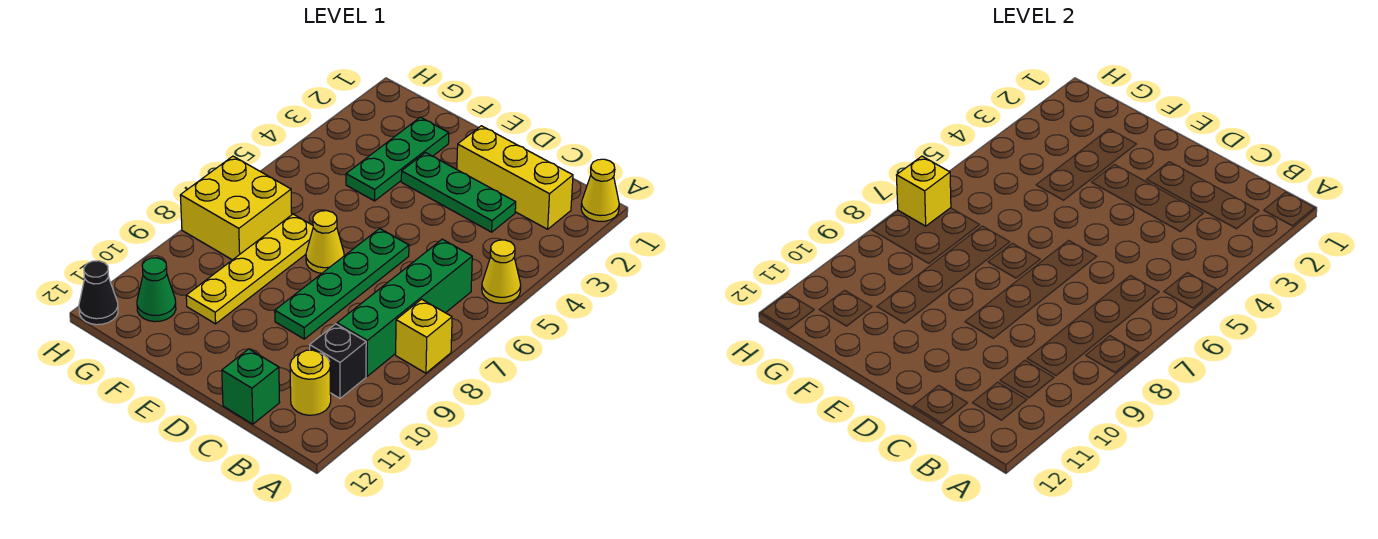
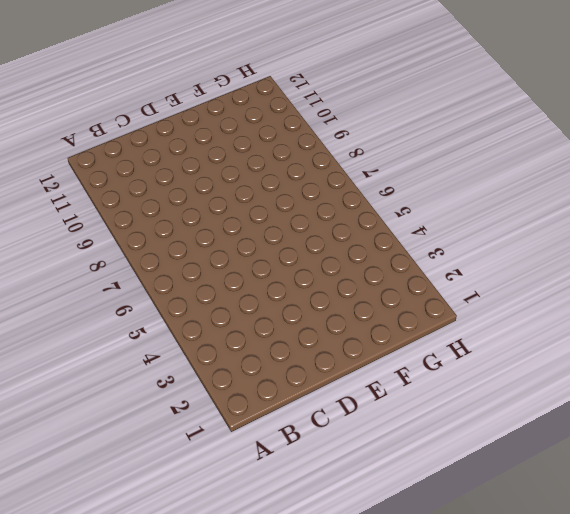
none -> yellow cone A1 level 1
none -> yellow cone A5 level 1
none -> yellow brick A8 level 1

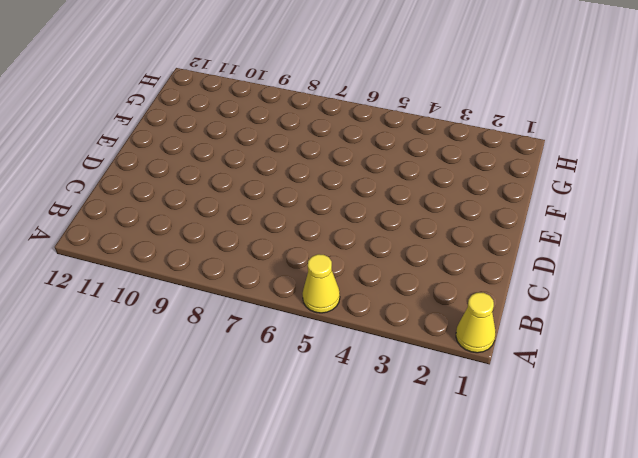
none -> yellow brick A8 level 1
none -> yellow brick B2:D2 level 1
none -> green brick B6:B9 level 1

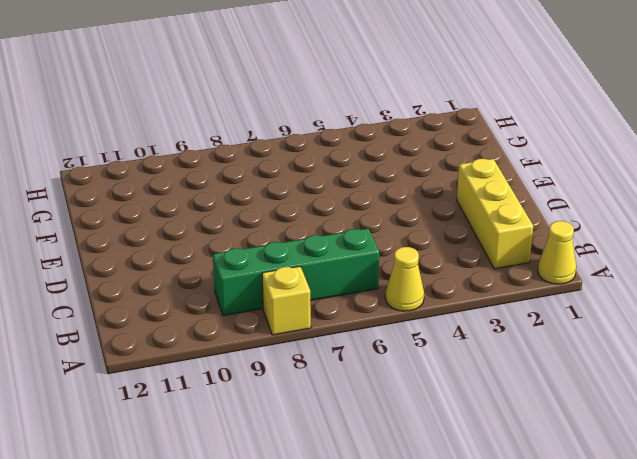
none -> black brick B10 level 1
none -> yellow round brick B11 level 1
none -> green plate C3:E3 level 1

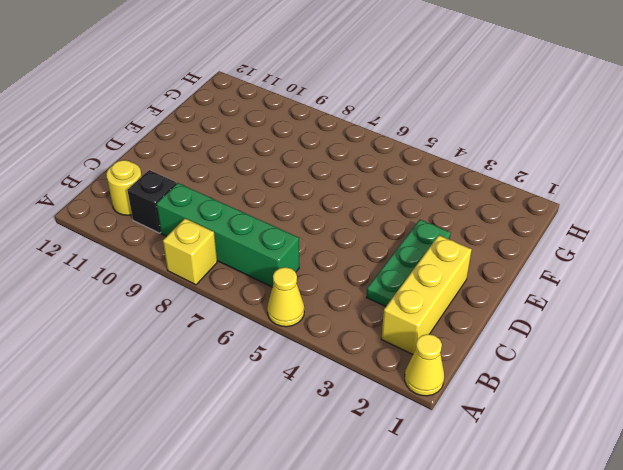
none -> green brick C12 level 1
none -> green plate D6:D9 level 1
none -> yellow cone E7 level 1

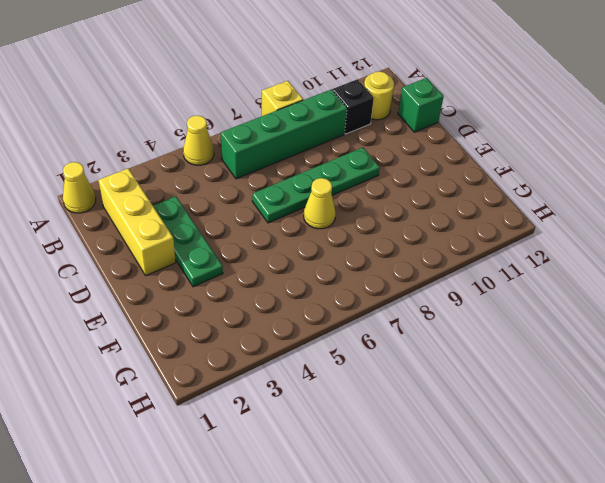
none -> green plate F2:F4 level 1
none -> yellow plate F7:F10 level 1
none -> yellow brick G7:H8 level 1

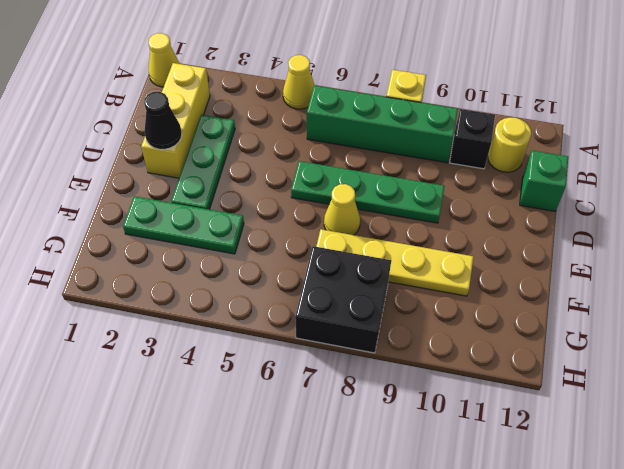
black cone D2 level 2 -> black cone H12 level 1
black brick G7:H8 level 1 -> yellow brick G7:H8 level 1
none -> green cone G11 level 1
none -> yellow brick H7 level 2

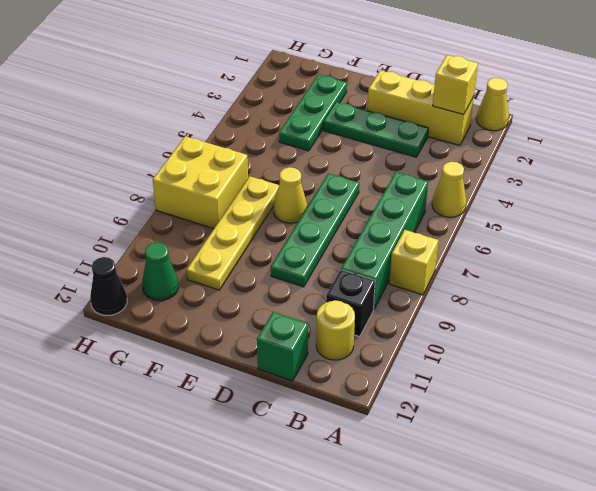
yellow brick B2 level 2 -> yellow brick H7 level 2

